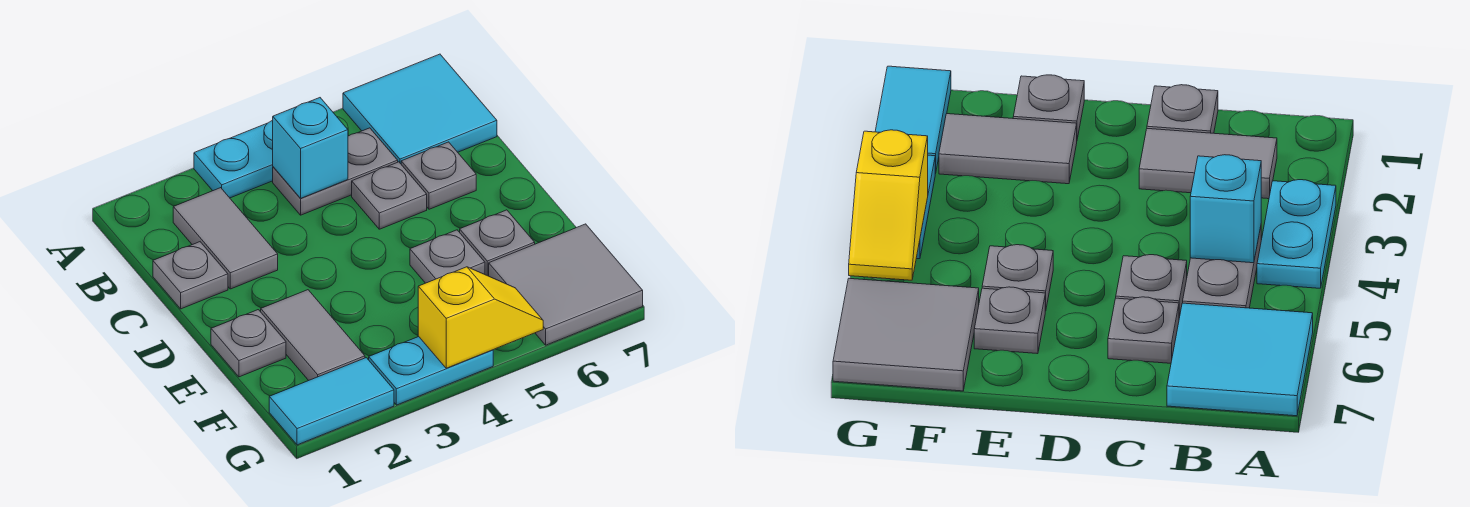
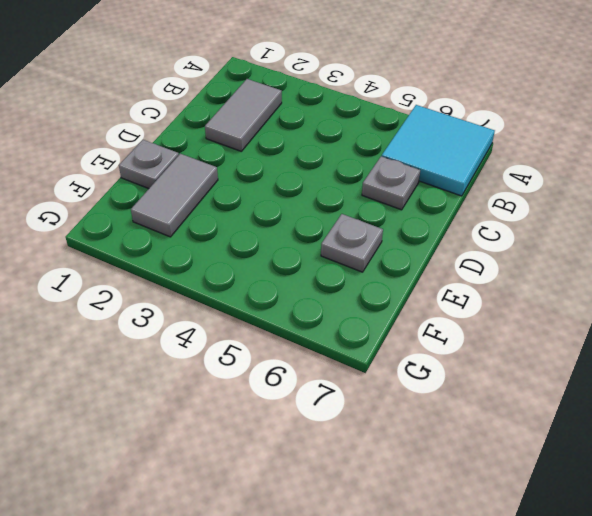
none -> cyan plate A3:A4 level 1
none -> grey plate B4:B5 level 1
none -> grey plate C1 level 1

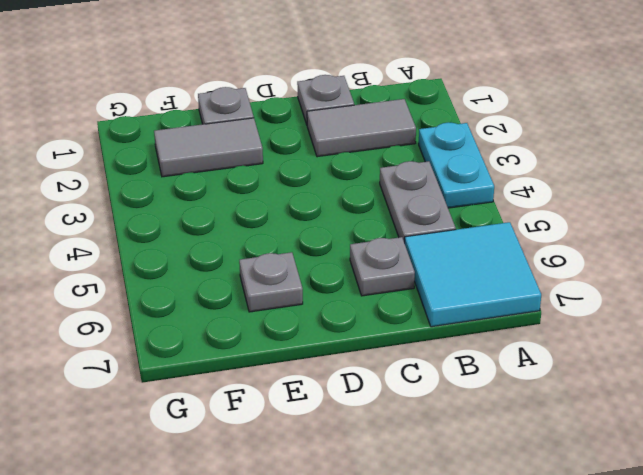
none -> grey plate C5 level 1
none -> grey plate E5 level 1
none -> grey tile F6:G7 level 1

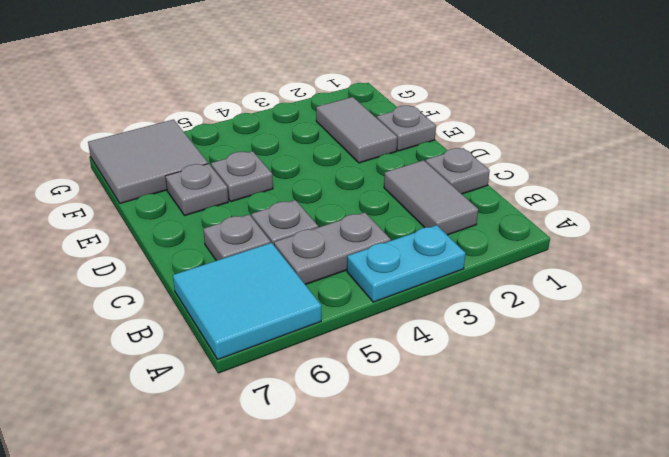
none -> cyan tile G1:G2 level 1
none -> cyan plate G3:G4 level 1
none -> cyan brick B4 level 2

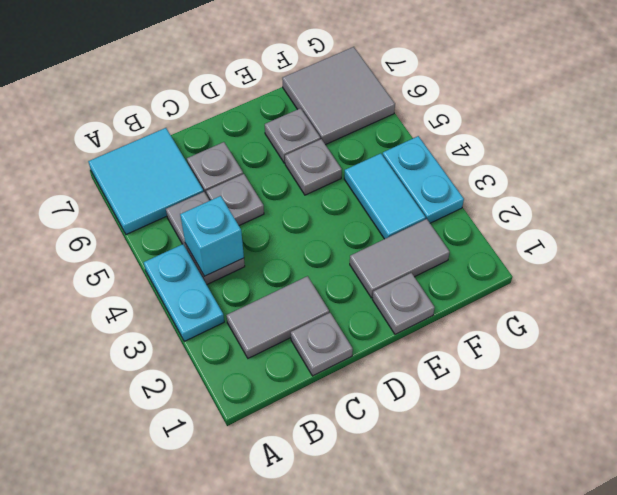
cyan tile F3:F4 level 1 -> cyan tile G1:G2 level 1
none -> yellow slope G4:G5 level 2 top 4

